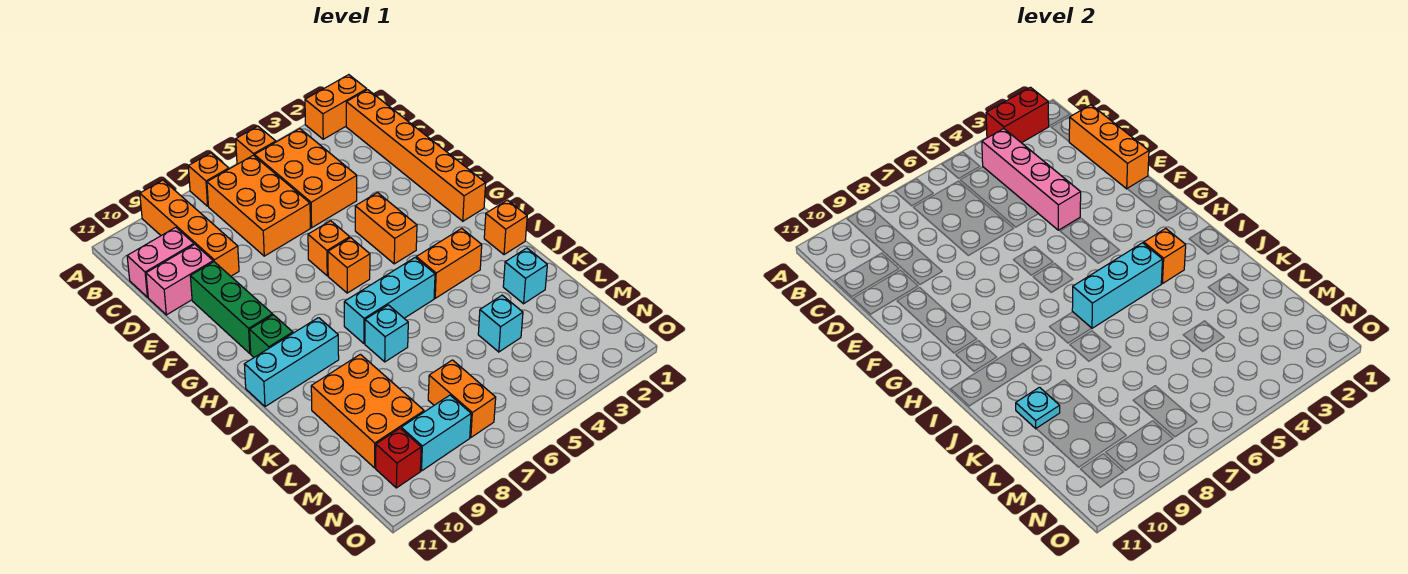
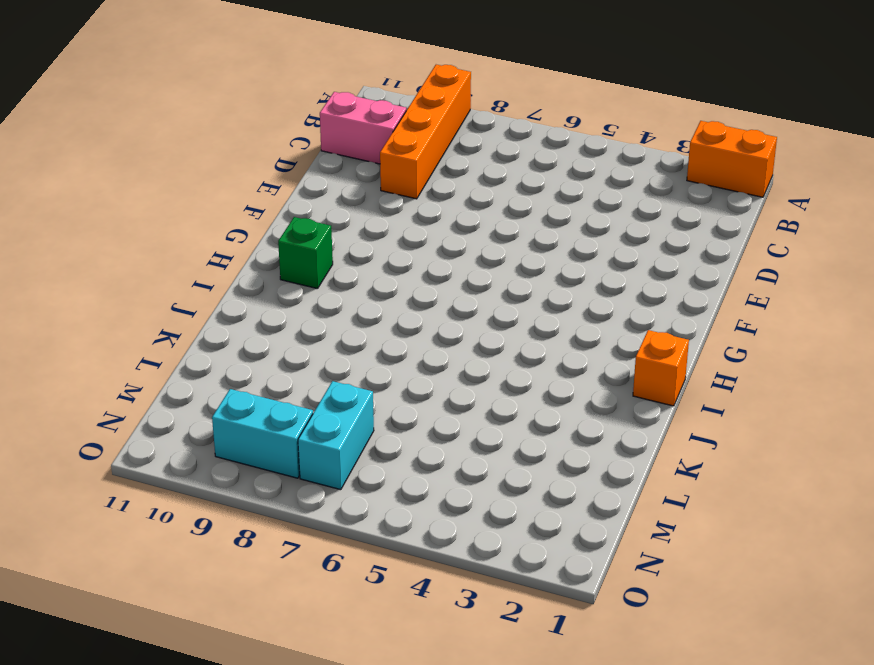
cyan brick M7:N7 level 1 -> orange brick M7:N7 level 1
none -> orange brick A5 level 1
none -> orange brick A7 level 1
none -> orange brick B1:G1 level 1
none -> orange brick B4:D5 level 1

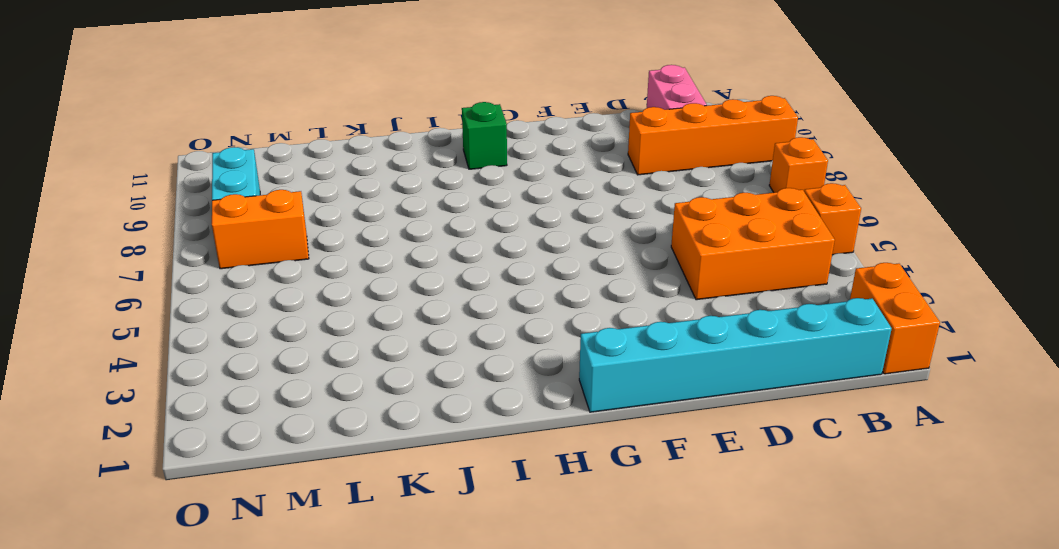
cyan brick B1:G1 level 1 -> orange brick B1:G1 level 1
none -> orange brick B6:D7 level 1
none -> pink brick D10:D11 level 1
none -> green brick E10:G10 level 1
none -> orange brick F4:G4 level 1

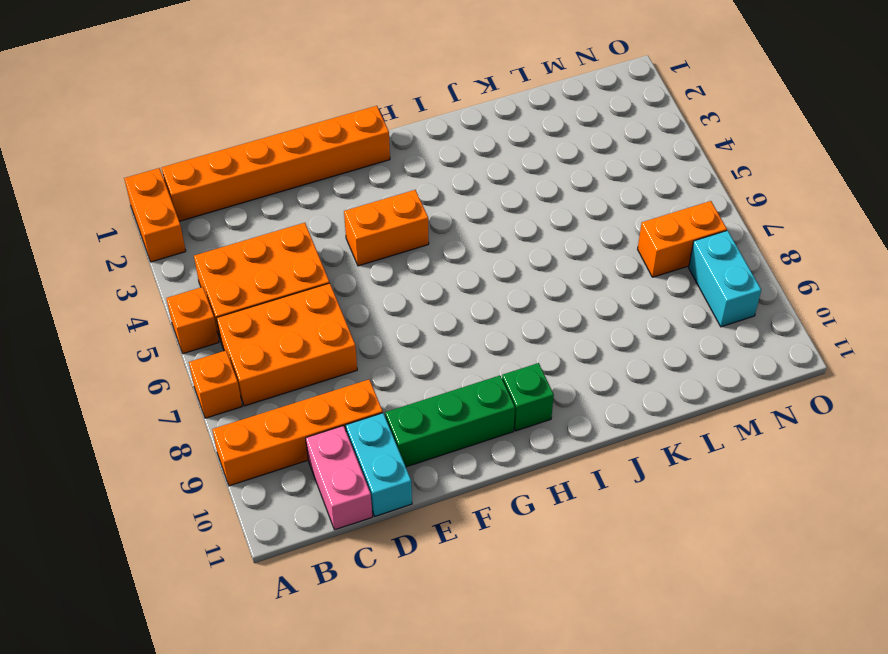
cyan brick D10:D11 level 1 -> pink brick D10:D11 level 1
none -> orange brick F6 level 1
none -> orange brick G6 level 1
none -> orange brick I1 level 1
none -> orange brick I3:I4 level 1

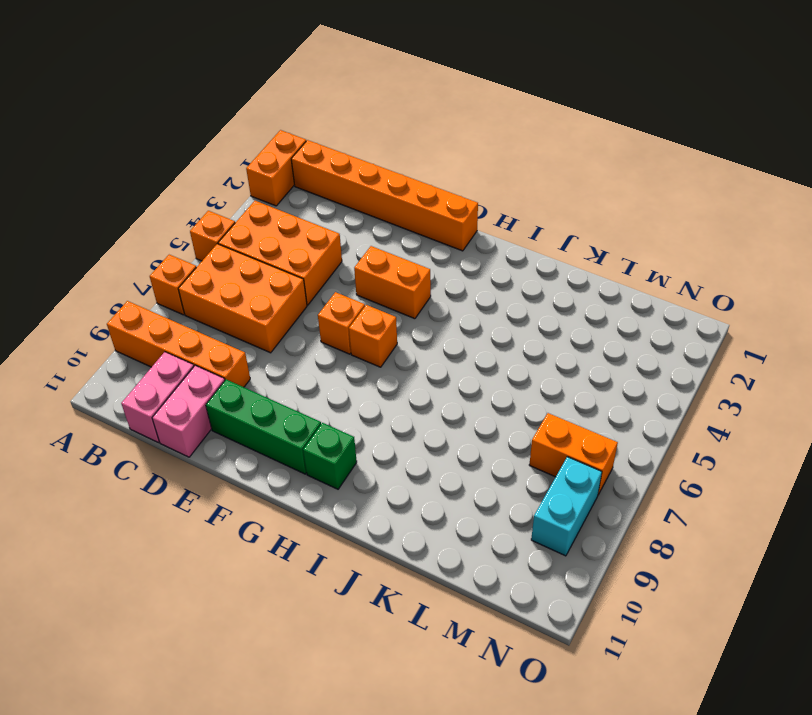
none -> orange brick I1 level 1
none -> orange brick I3:I4 level 1
none -> cyan brick I5:I7 level 1
none -> cyan brick I9:I11 level 1

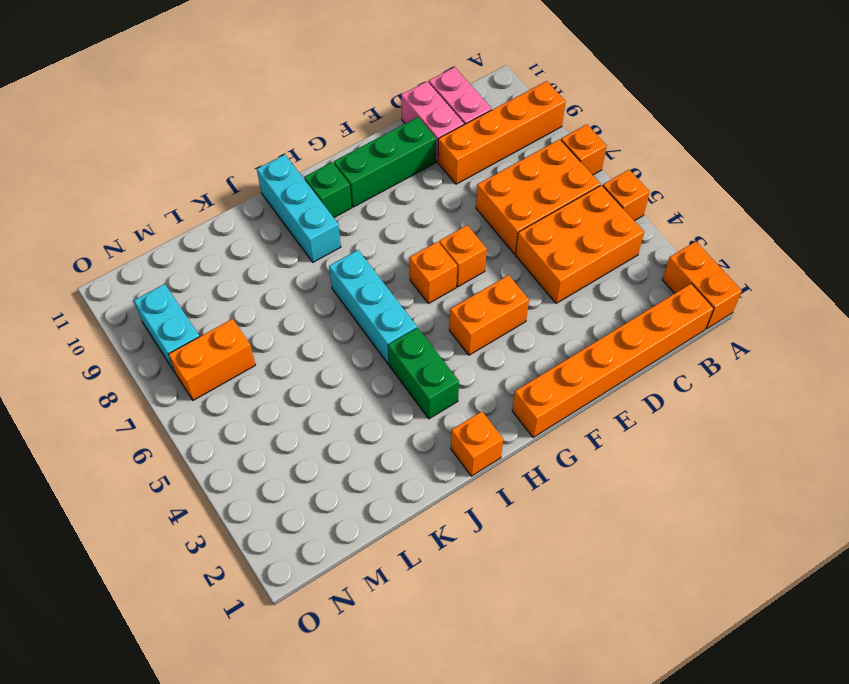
green brick I3:I4 level 1 -> orange brick I3:I4 level 1
none -> cyan brick J7 level 1
none -> cyan brick K2 level 1
none -> orange brick K9:M10 level 1
none -> cyan brick L4 level 1

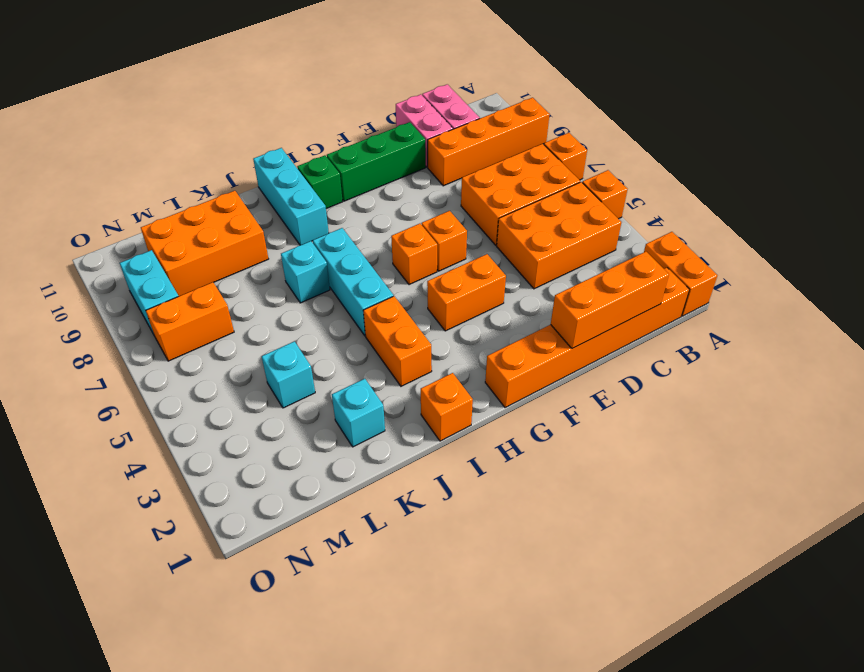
none -> red brick N10 level 1
none -> red brick A2:A3 level 2
none -> pink brick B4:E4 level 2
none -> orange brick I3 level 2

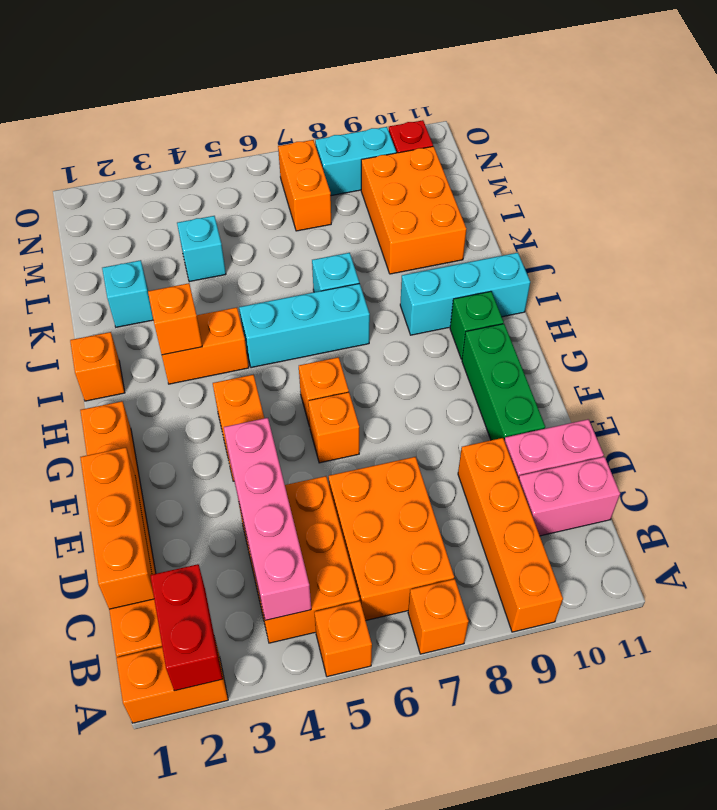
red brick A2:B2 level 2 -> red brick A2:A3 level 2
none -> cyan brick I4:I6 level 2
none -> cyan plate K10 level 2

